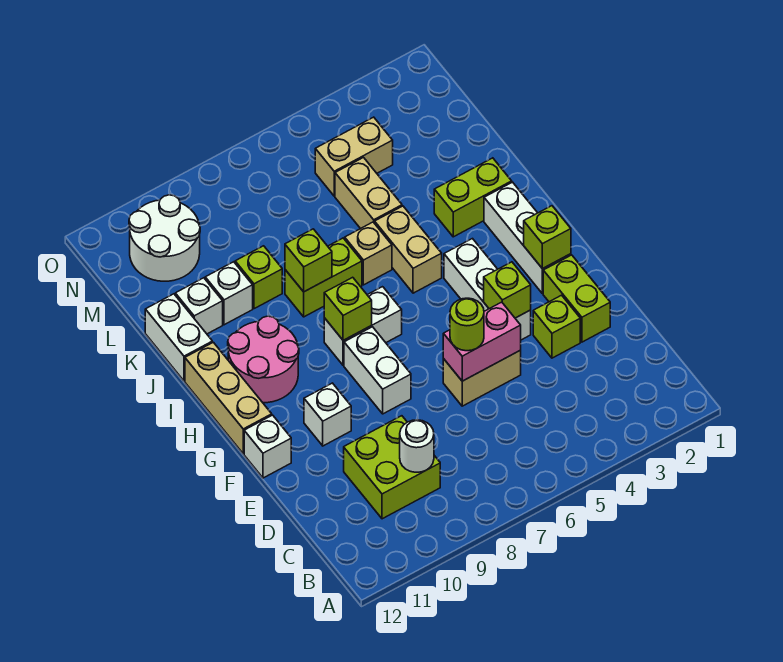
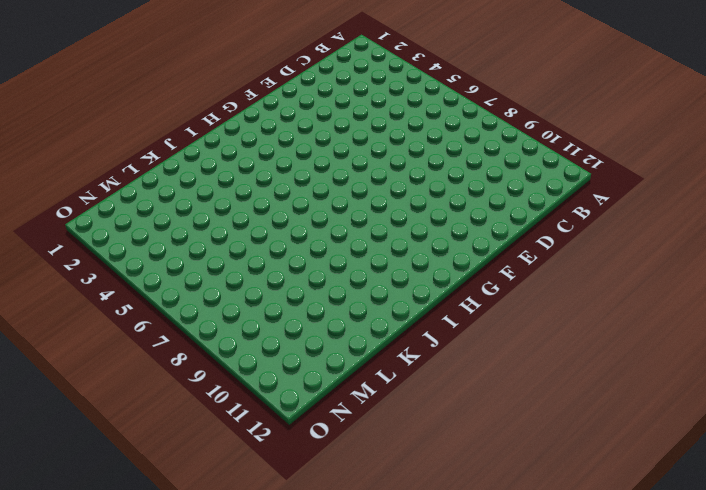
none -> lime brick C9:D10 level 1
none -> lime brick E2:F2 level 1
none -> lime brick E3 level 1
none -> tan brick E5:E6 level 1

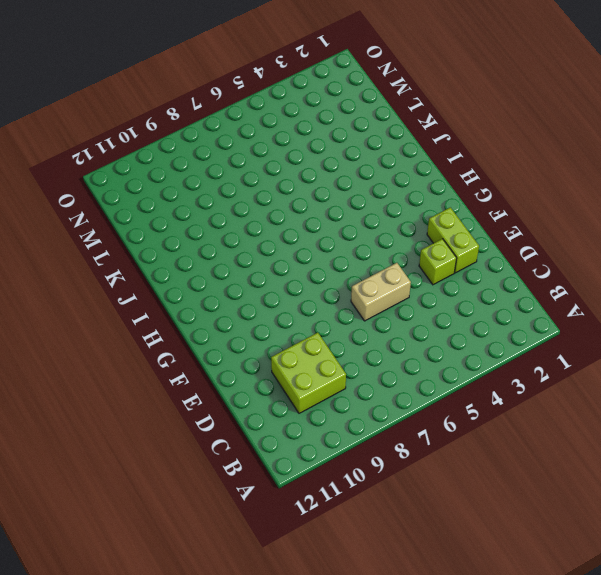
none -> white brick F4:H4 level 1
none -> white brick F8:G8 level 1
none -> white brick F10 level 1
none -> white brick F12 level 1

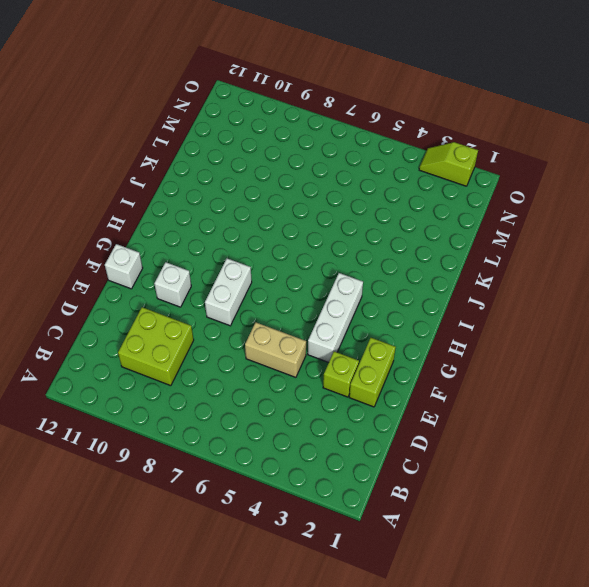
lime slope O2:O3 level 1 top 2 -> none
none -> white brick G2:I2 level 1
none -> tan brick G12:I12 level 1
none -> white brick H7:H8 level 1
none -> pink round brick H10:I11 level 1

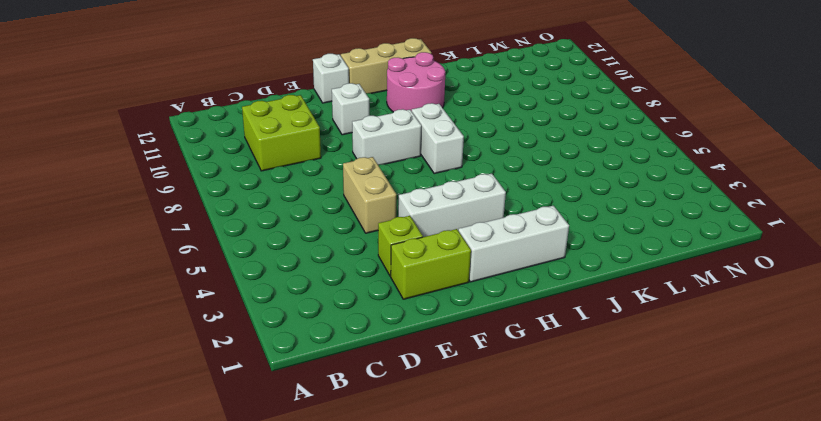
none -> tan brick I5:J5 level 1
none -> lime brick J2:J3 level 1
none -> tan brick J6 level 1
none -> lime brick J7:J8 level 1

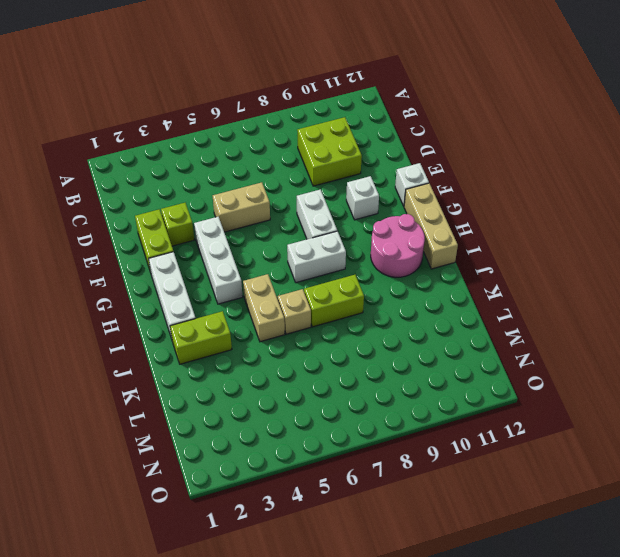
none -> white brick J12:K12 level 1
none -> tan brick K5:L5 level 1
none -> lime brick K9 level 1
none -> white brick K10 level 1

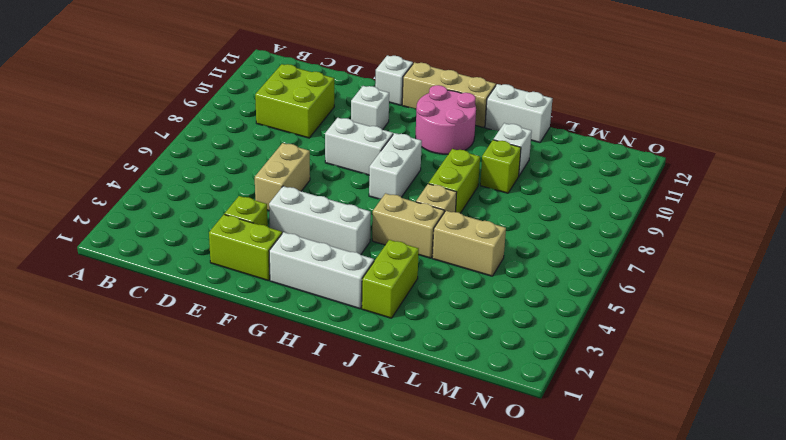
none -> white brick K11 level 1
none -> tan brick M4:M5 level 1
none -> white round brick M10:N11 level 1
none -> white round brick C9 level 2

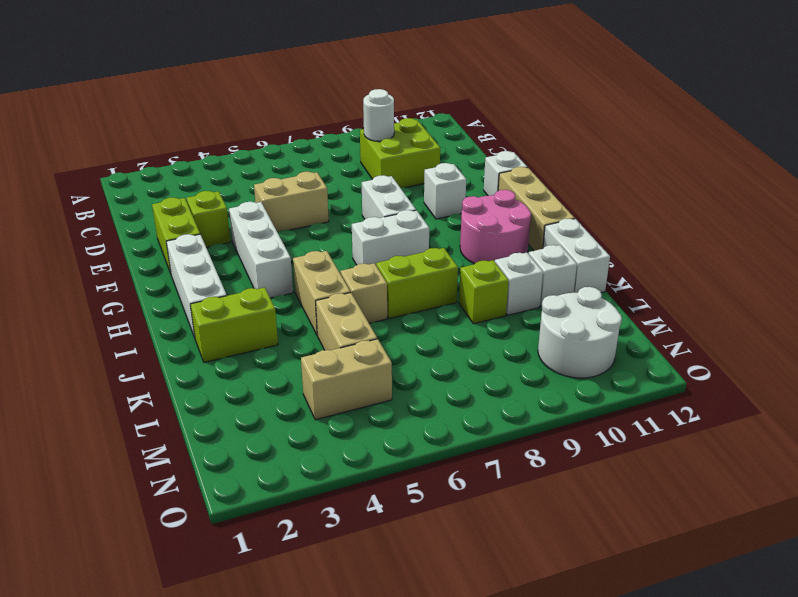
none -> pink brick E5:E6 level 2
none -> lime brick F4 level 2
none -> lime brick G2 level 2
none -> lime brick H8 level 2

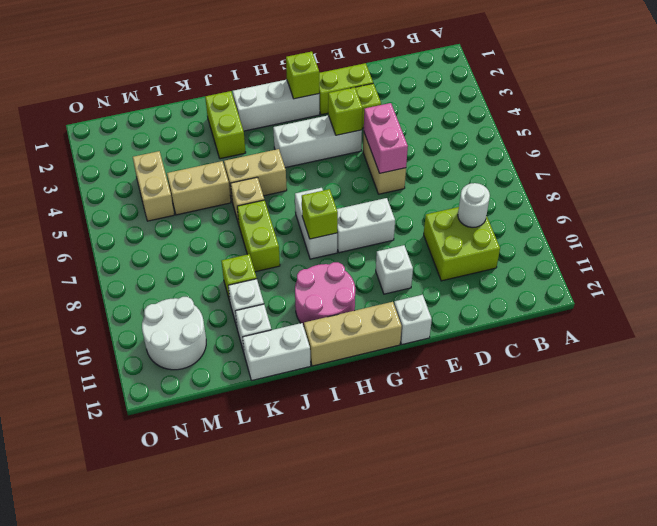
none -> lime brick J8 level 2
none -> lime round brick E6 level 3

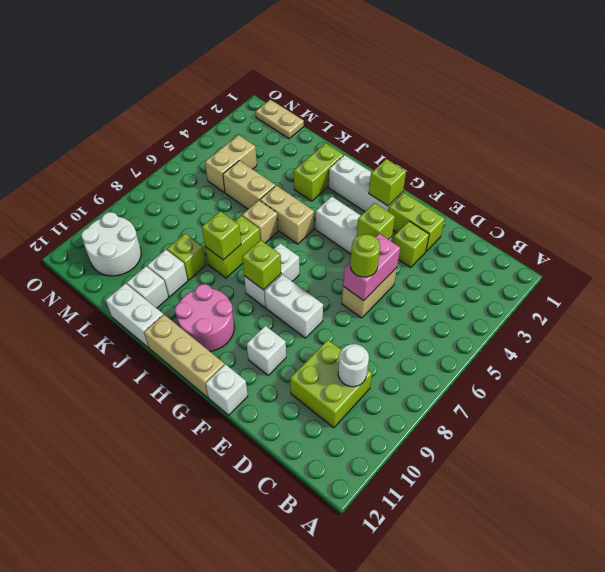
tan plate M1:N1 level 1 -> none

